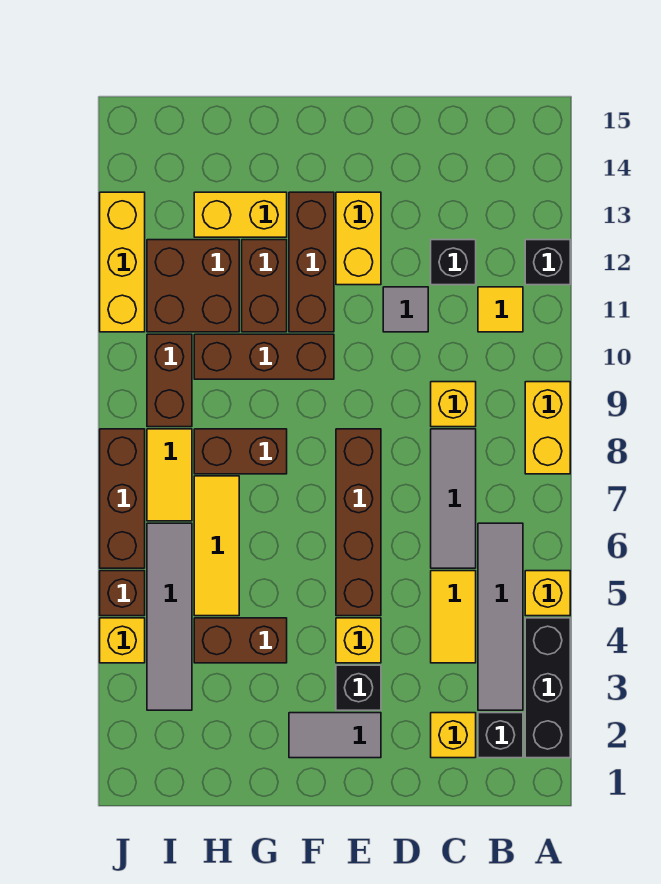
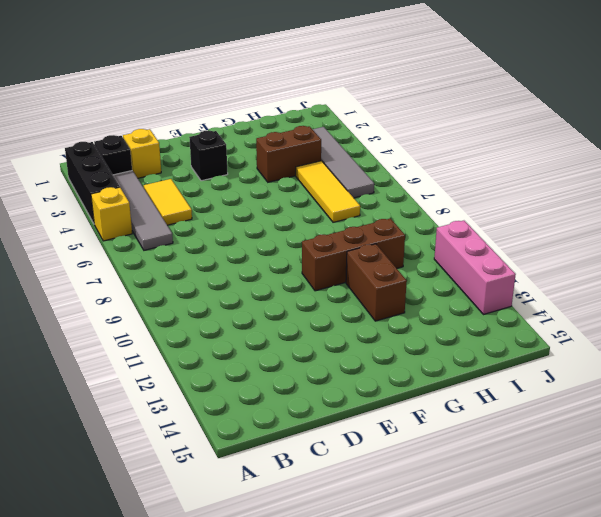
pink brick J11:J13 level 1 -> yellow brick J11:J13 level 1
none -> yellow brick A8:A9 level 1
none -> black brick A12 level 1
none -> yellow tile B11 level 1
none -> grey tile C6:C8 level 1

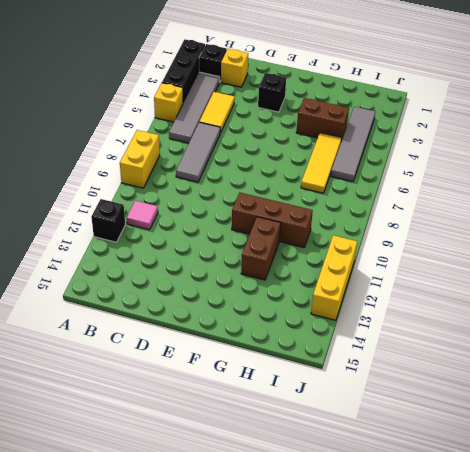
pink tile B11 level 1 -> yellow tile B11 level 1
none -> yellow brick C9 level 1
none -> black brick C12 level 1
none -> grey tile D11 level 1
none -> grey tile E2:F2 level 1

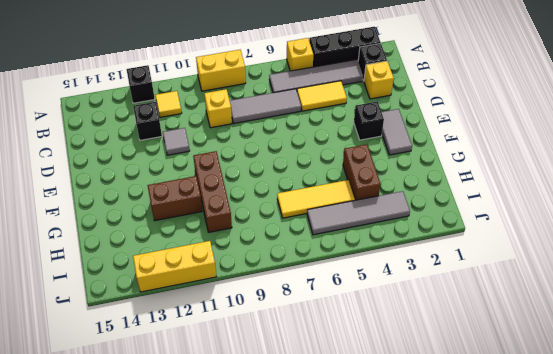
none -> yellow brick E4 level 1
none -> brown brick E5:E8 level 1
none -> yellow brick E12:E13 level 1
none -> brown brick F11:F13 level 1

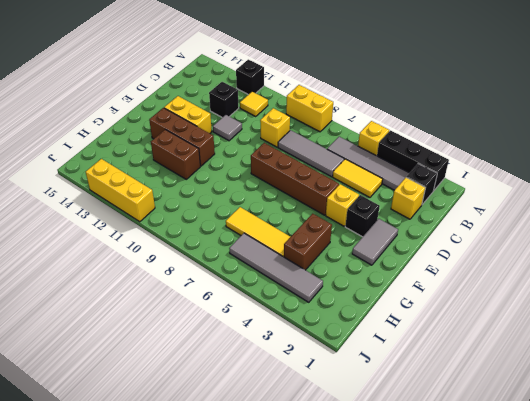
none -> brown brick F10:H10 level 1
none -> brown brick G8:H8 level 1
none -> yellow brick G13:H13 level 1
none -> brown brick H11:I12 level 1

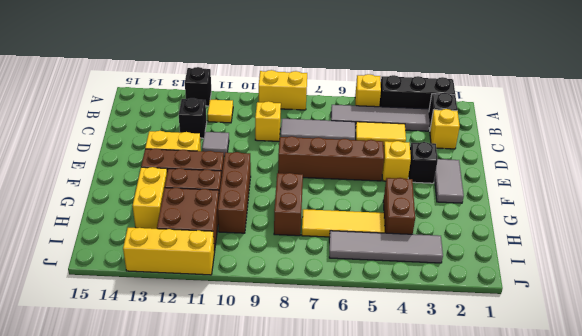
none -> yellow tile I7:I8 level 1
none -> brown brick I9:I10 level 1
none -> yellow brick J4 level 1
none -> brown brick J5 level 1

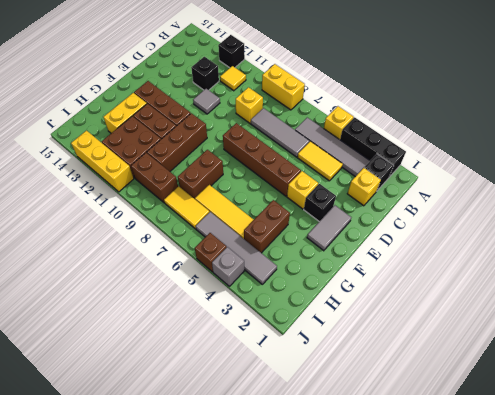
grey brick J4 level 1 -> yellow brick J4 level 1
none -> yellow brick E12:E13 level 1
none -> brown brick J6:J8 level 1

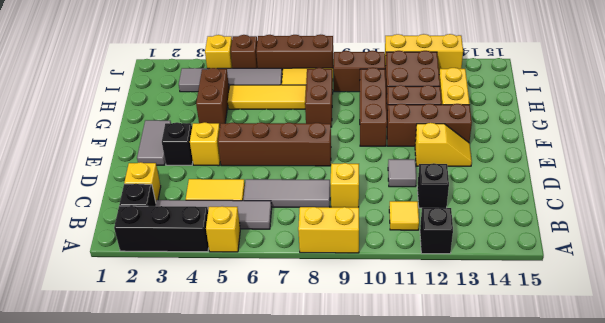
yellow slope E12:E13 level 1 top 12 -> yellow brick E12:E13 level 1

